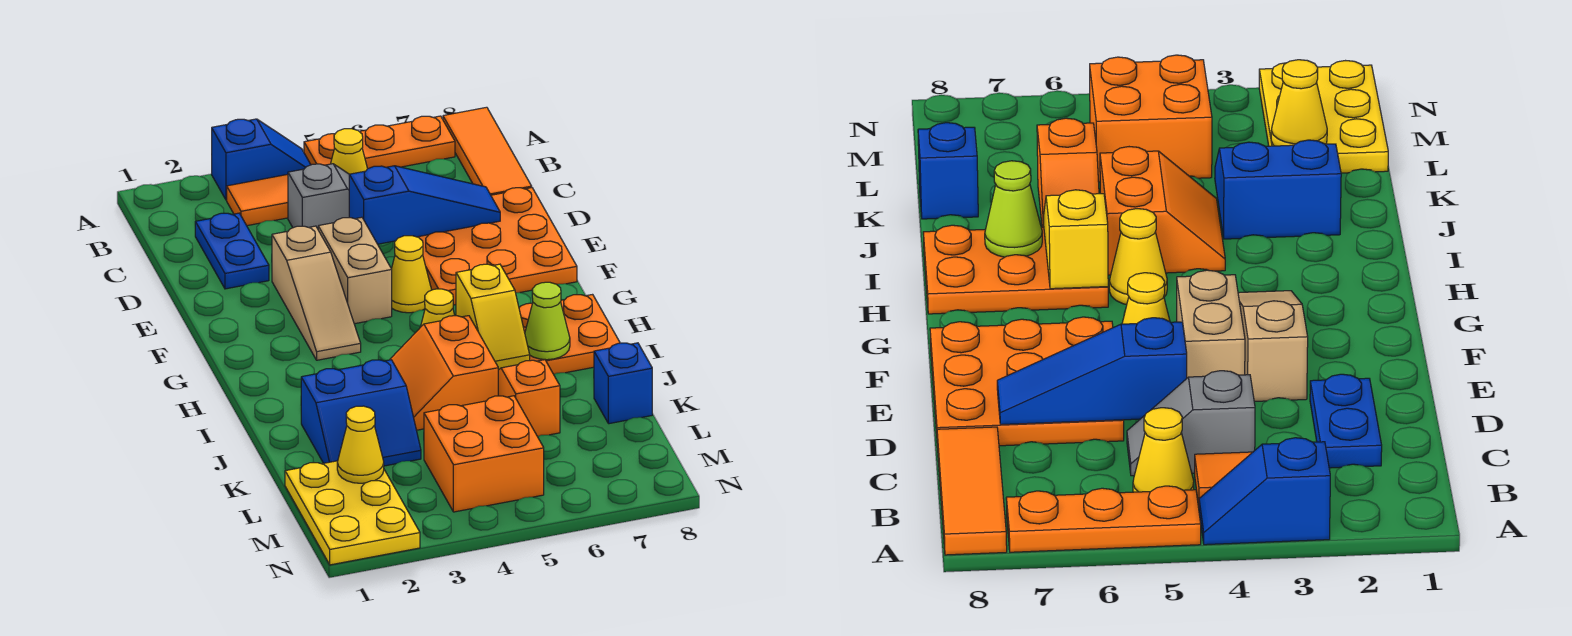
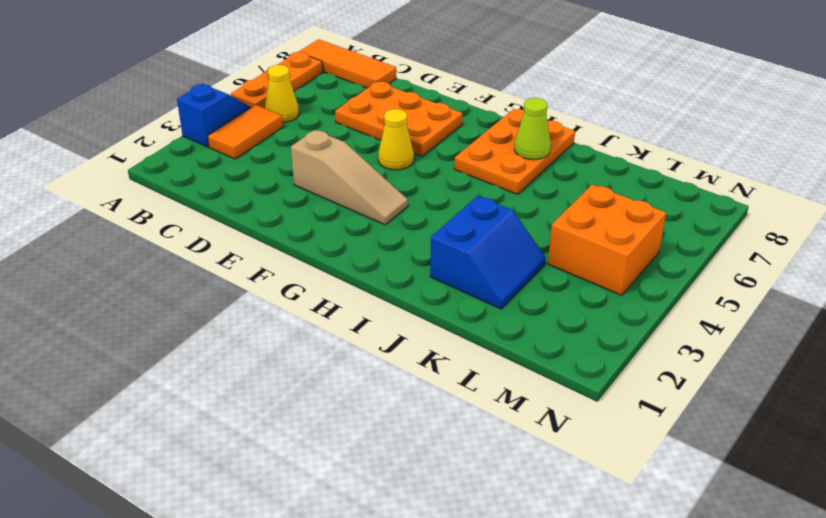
orange plate D6:F7 level 1 -> orange plate D6:F8 level 1
none -> blue plate C2:D2 level 1
none -> grey slope C4:C5 level 1 top 4
none -> tan brick E4:F4 level 1

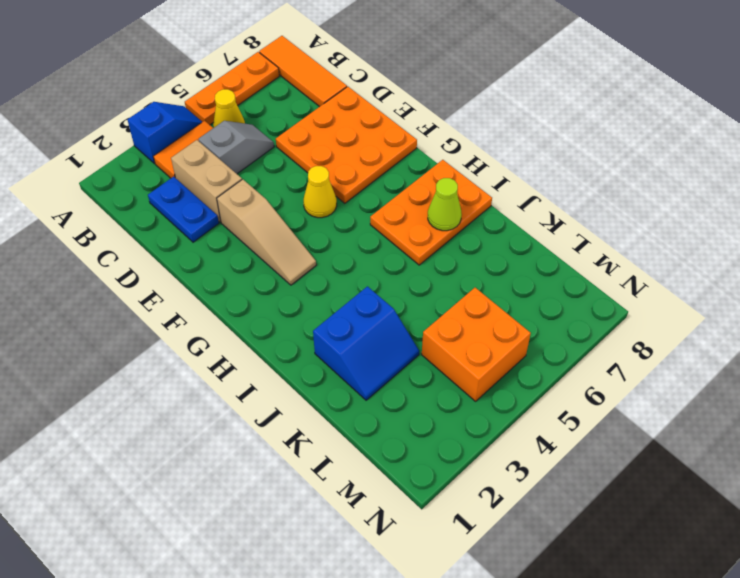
tan brick C3:D3 level 1 -> tan brick E4:F4 level 1
none -> yellow cone H5 level 1
none -> orange slope I4:J5 level 1 top 5
none -> orange slope J6:K6 level 1 top K

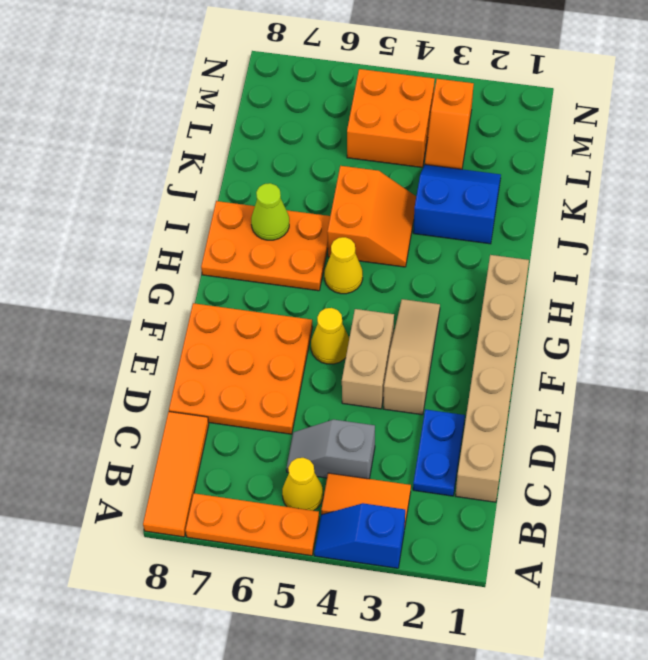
tan brick C1:H1 level 1 -> none
orange slope L3:M3 level 1 top M -> orange slope J6:K6 level 1 top K
none -> blue brick K8 level 1
none -> yellow plate L1:N2 level 1
none -> blue slope D5:D7 level 2 top 5

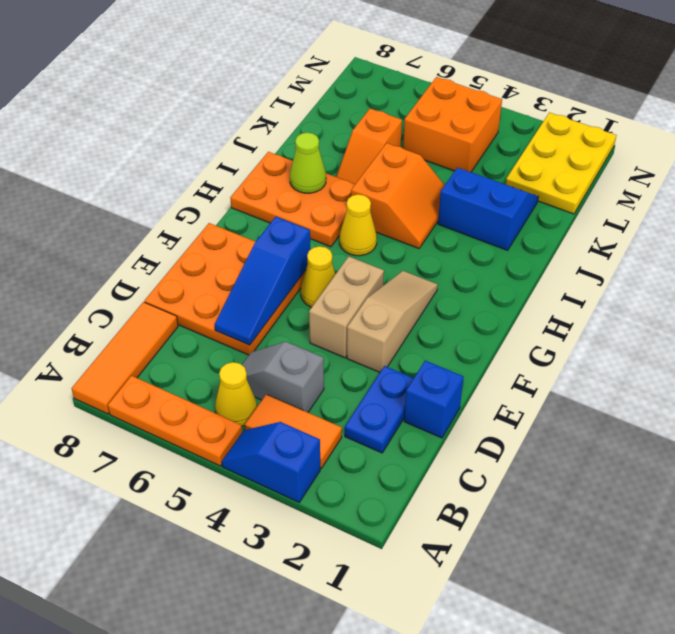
blue brick D1 level 1 -> blue brick K8 level 1
blue slope D6:F6 level 2 top F -> blue slope D5:D7 level 2 top 5
none -> yellow slope H6:I6 level 2 top H
none -> yellow cone L2 level 2

